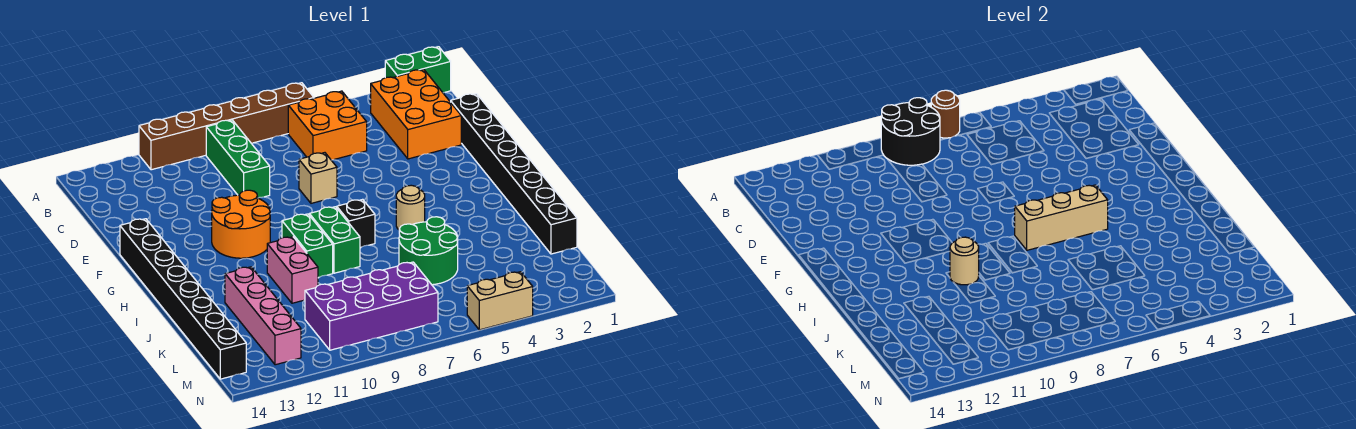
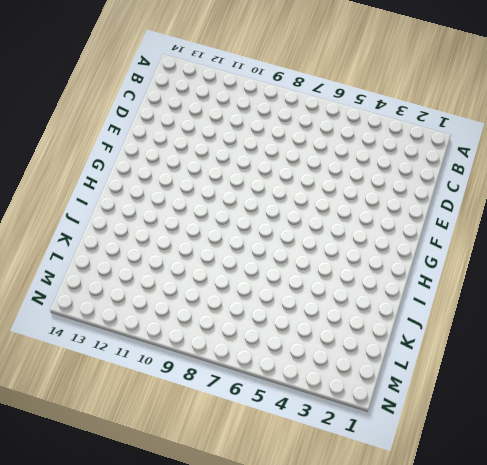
none -> green brick A1:A2 level 1
none -> brown brick A6:A11 level 1
none -> orange brick B2:D3 level 1

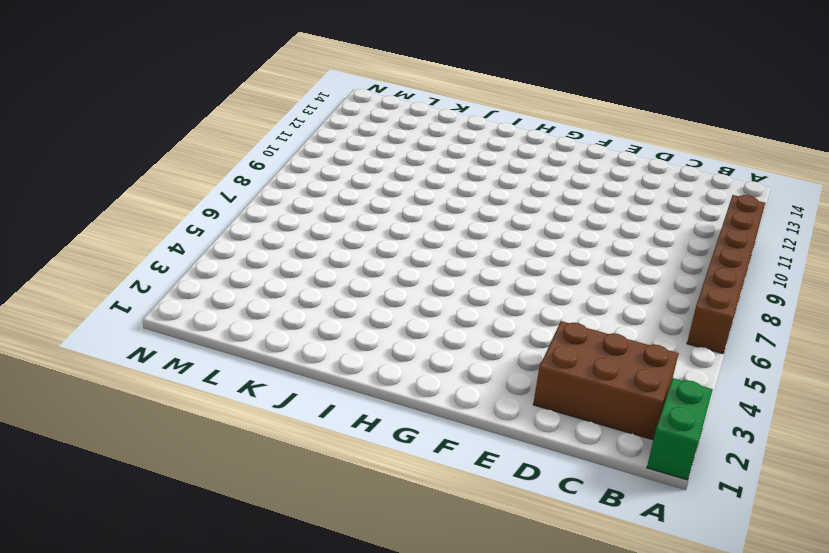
brown brick B2:D3 level 1 -> orange brick B2:D3 level 1
none -> orange brick B5:C6 level 1
none -> green brick B9:D9 level 1
none -> black brick D1:K1 level 1

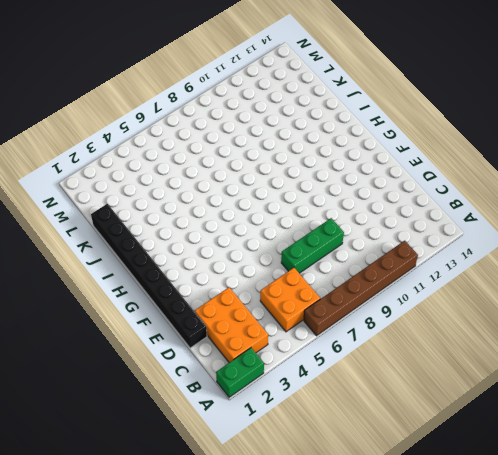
green brick D7:D9 level 1 -> green brick B9:D9 level 1
none -> tan brick E7 level 1
none -> orange round brick F10:G11 level 1
none -> black brick F14:M14 level 1

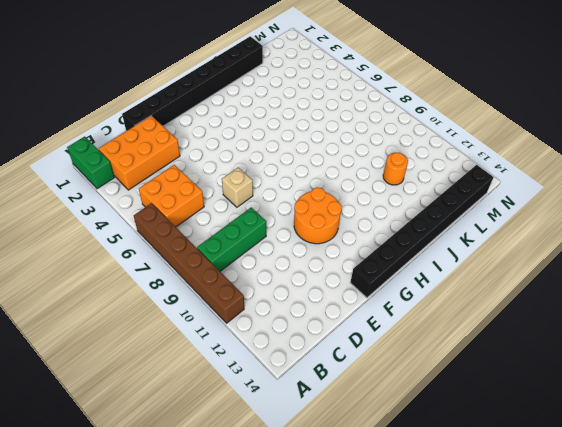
orange round brick K11 level 1 -> none
none -> tan round brick H5 level 1
none -> black brick H7 level 1
none -> green brick H8:I8 level 1

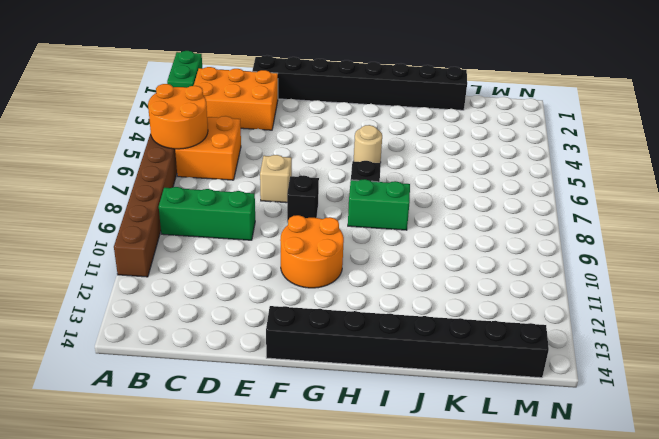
orange round brick A5:B6 level 2 -> none
black brick F8 level 1 -> none
none -> green brick H9:I9 level 1
none -> pink brick I10:J10 level 1
none -> green round brick J5:K6 level 1

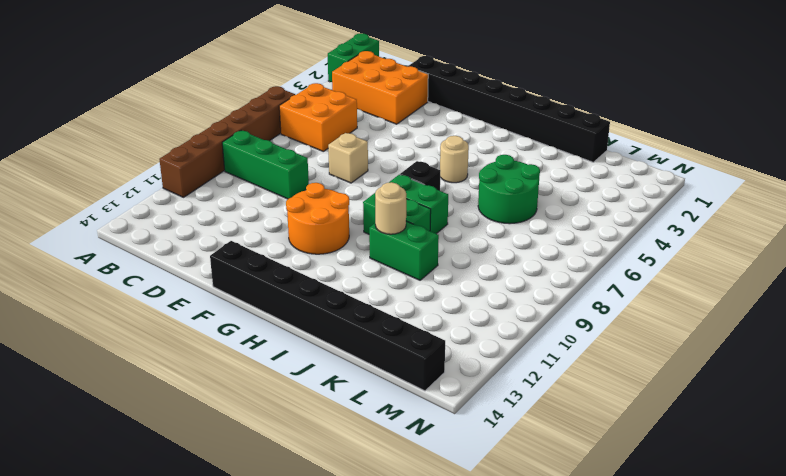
green brick I10:J10 level 1 -> pink brick I10:J10 level 1
none -> pink brick J12:M12 level 1
none -> purple brick L7:M10 level 1
none -> tan brick N4:N5 level 1

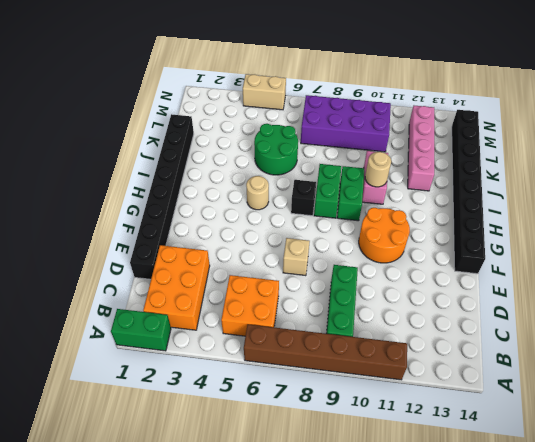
none -> brown round brick A7 level 2
none -> black round brick A8:B9 level 2
none -> tan brick H5:H7 level 2

